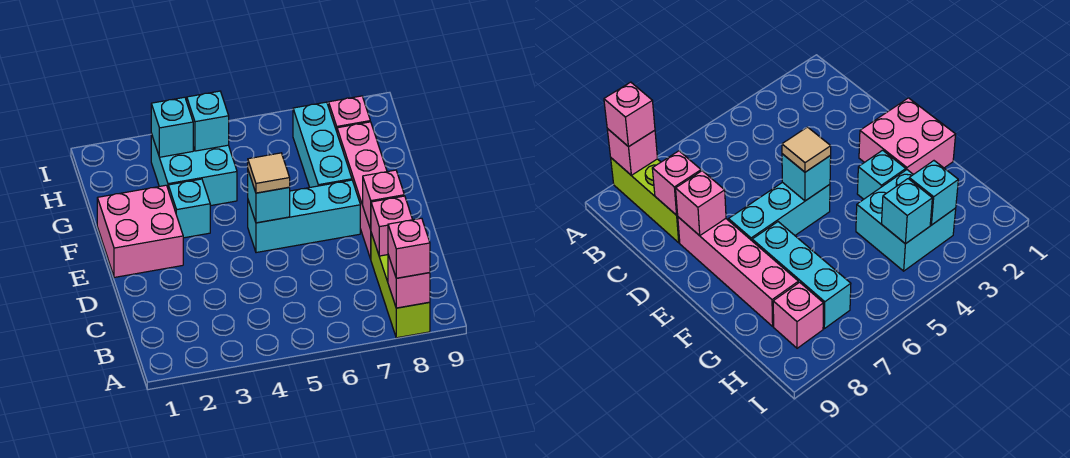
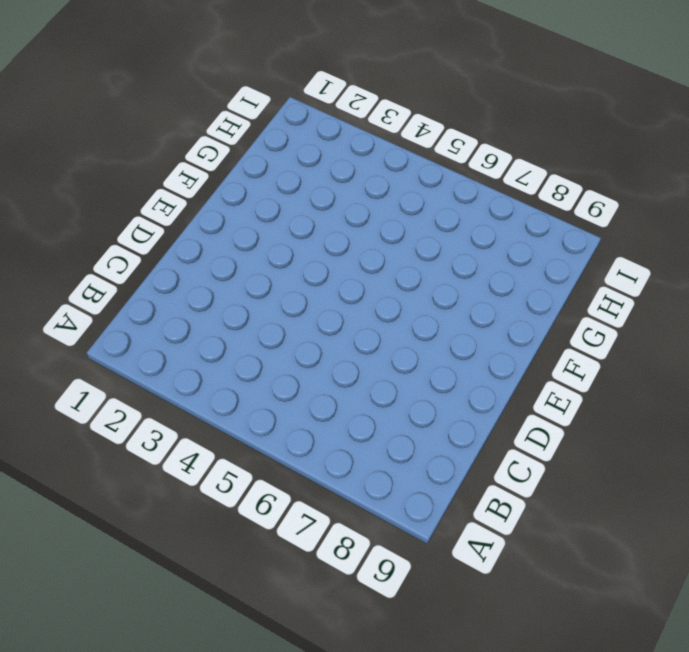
none -> lime brick A8:C8 level 1
none -> pink brick D8:G8 level 1
none -> pink brick E1:F2 level 1

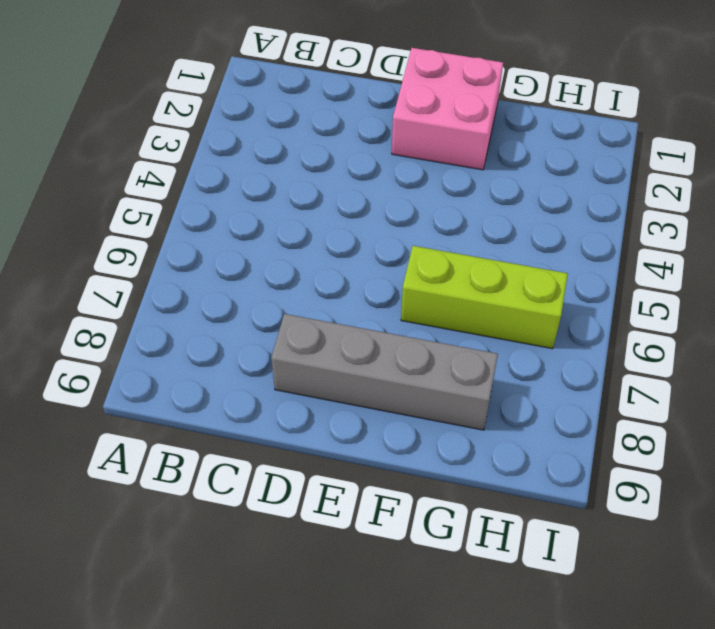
grey brick D8:G8 level 1 -> pink brick D8:G8 level 1
lime brick F6:H6 level 1 -> lime brick A8:C8 level 1
none -> cyan brick E5:E7 level 1
none -> cyan brick F3 level 1
none -> cyan brick F7:H7 level 1

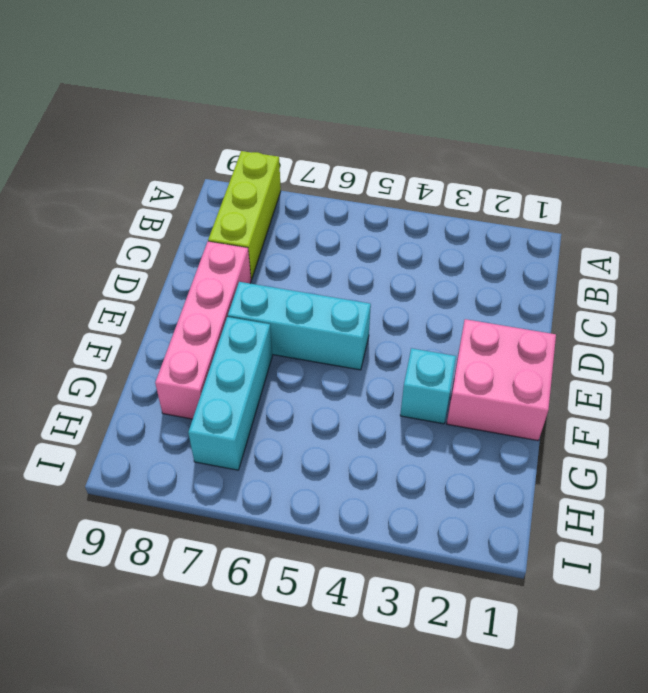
none -> cyan brick G3:H4 level 1
none -> pink brick H8 level 1
none -> pink brick A8 level 2

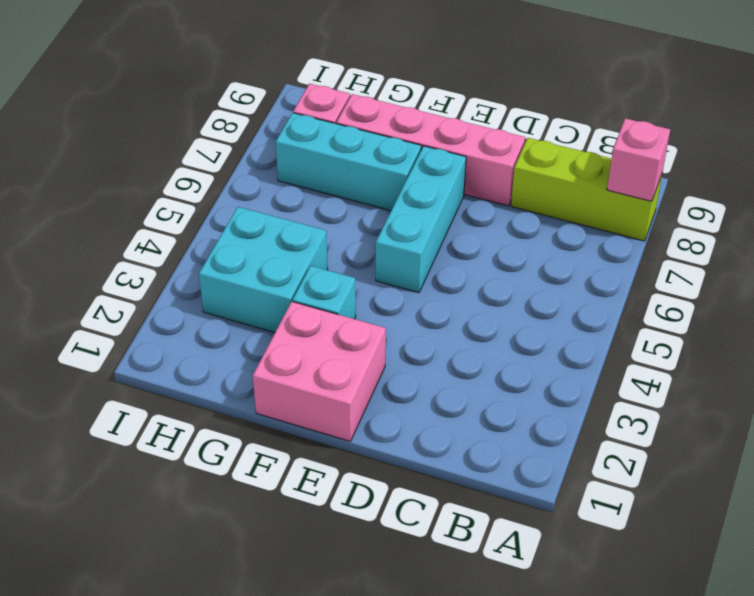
none -> pink brick C8 level 2
none -> pink brick D8 level 2
none -> cyan brick E5 level 2

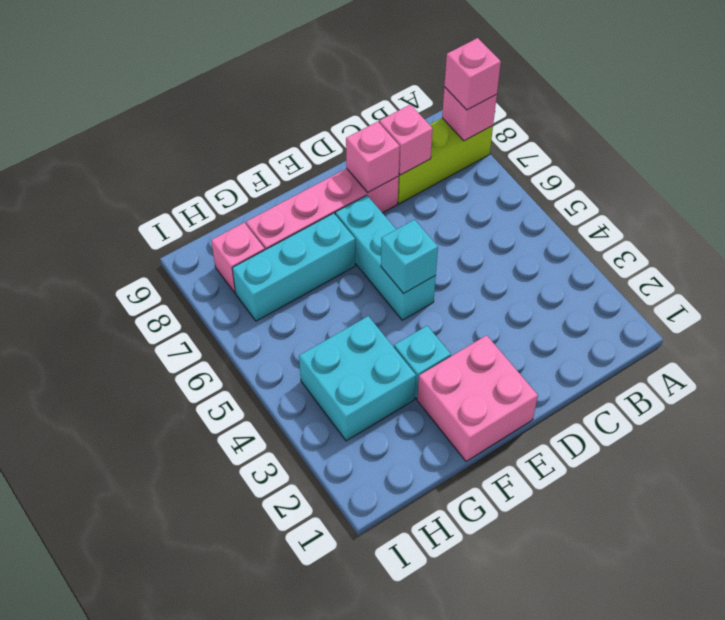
none -> cyan brick H3 level 2
none -> cyan brick H4 level 2
none -> tan tile E5 level 3

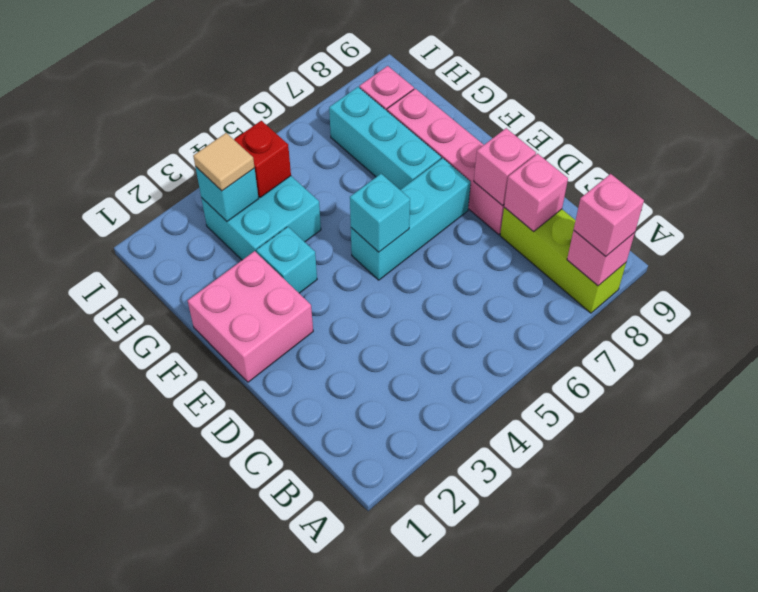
tan tile H3 level 3 -> tan tile E5 level 3
red brick H4 level 2 -> cyan brick H4 level 2

